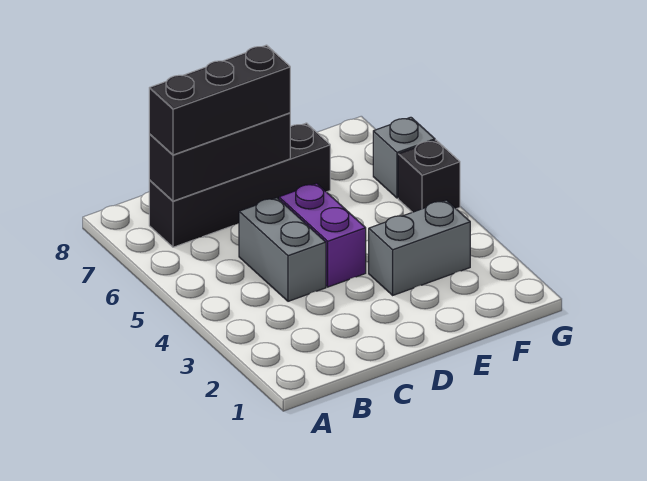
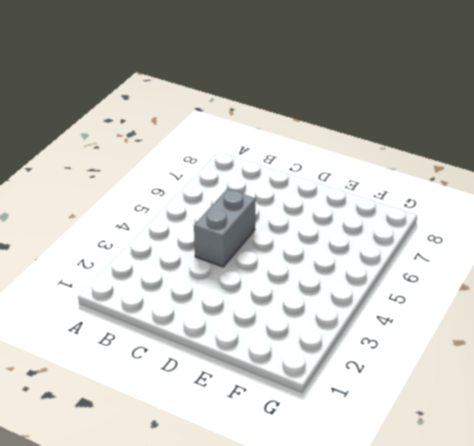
none -> black brick B7:E7 level 1
none -> purple brick D4:D5 level 1

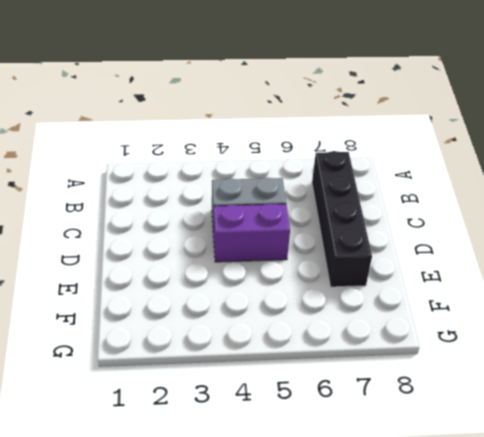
none -> grey brick E3:F3 level 1
none -> black brick G5 level 1

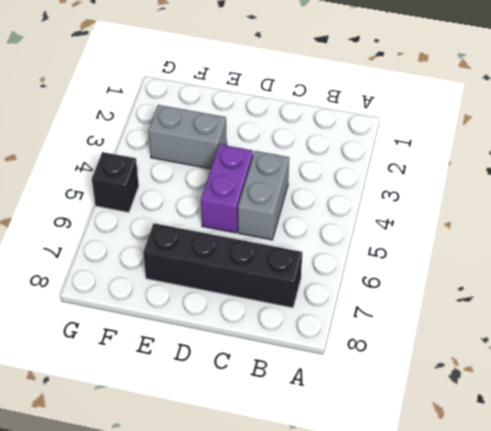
none -> grey brick G6 level 1
none -> black brick B7:D7 level 2

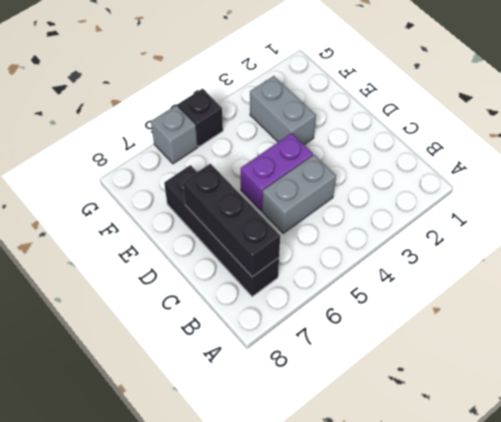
none -> black brick B7:D7 level 3

